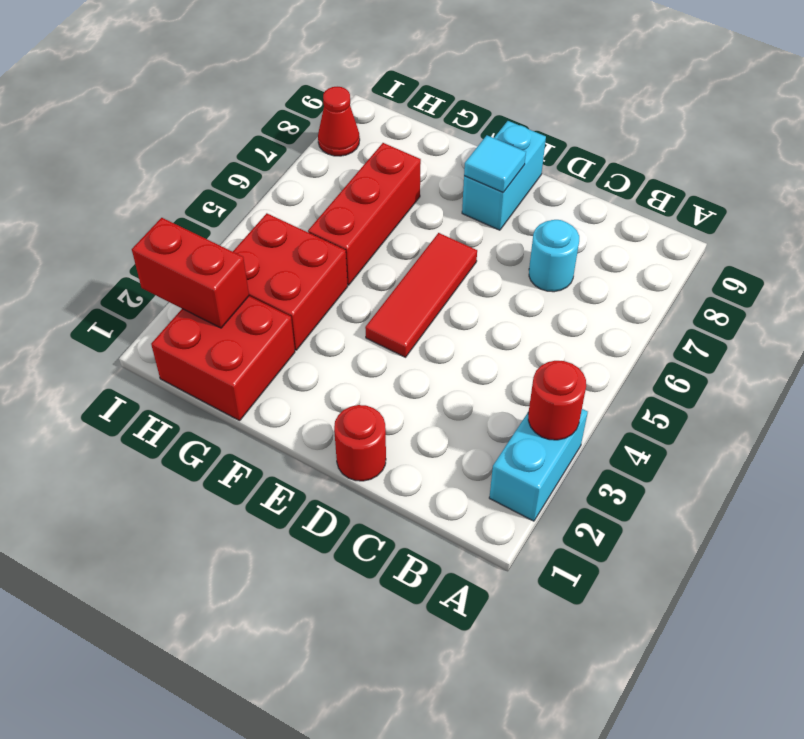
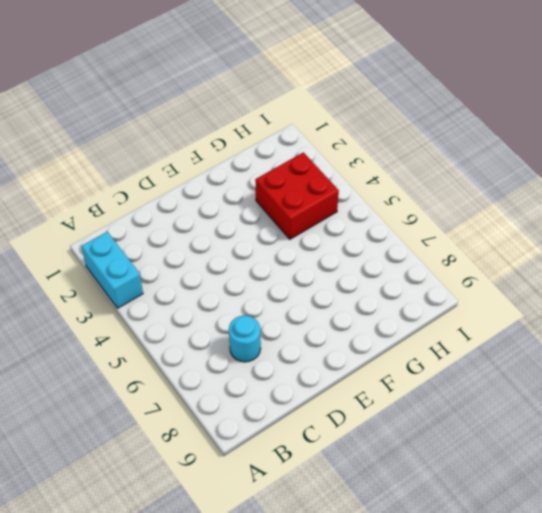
none -> red round brick D1 level 1
none -> red tile E4:E6 level 1
none -> cyan brick E8:E9 level 1

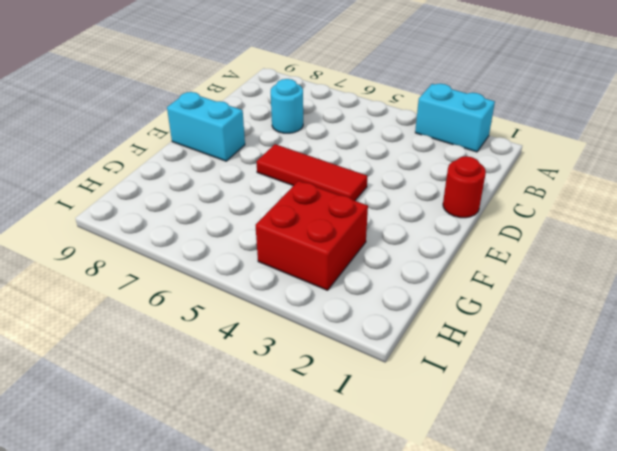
none -> red brick G1:H2 level 1
none -> red brick G5:G7 level 1
none -> red cone I8 level 1

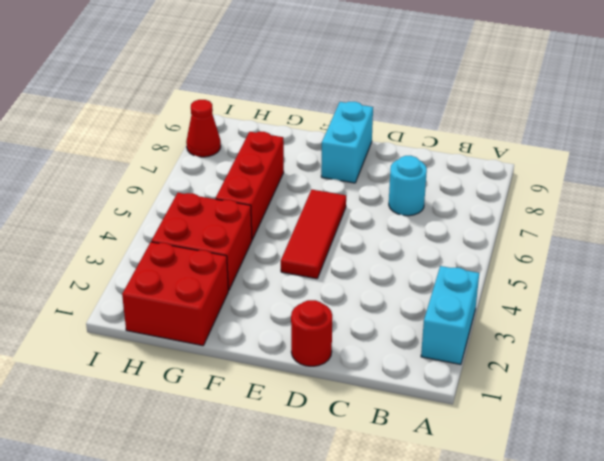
none -> red round brick A3 level 2
none -> cyan tile E8 level 2
none -> red brick H2:I2 level 2

